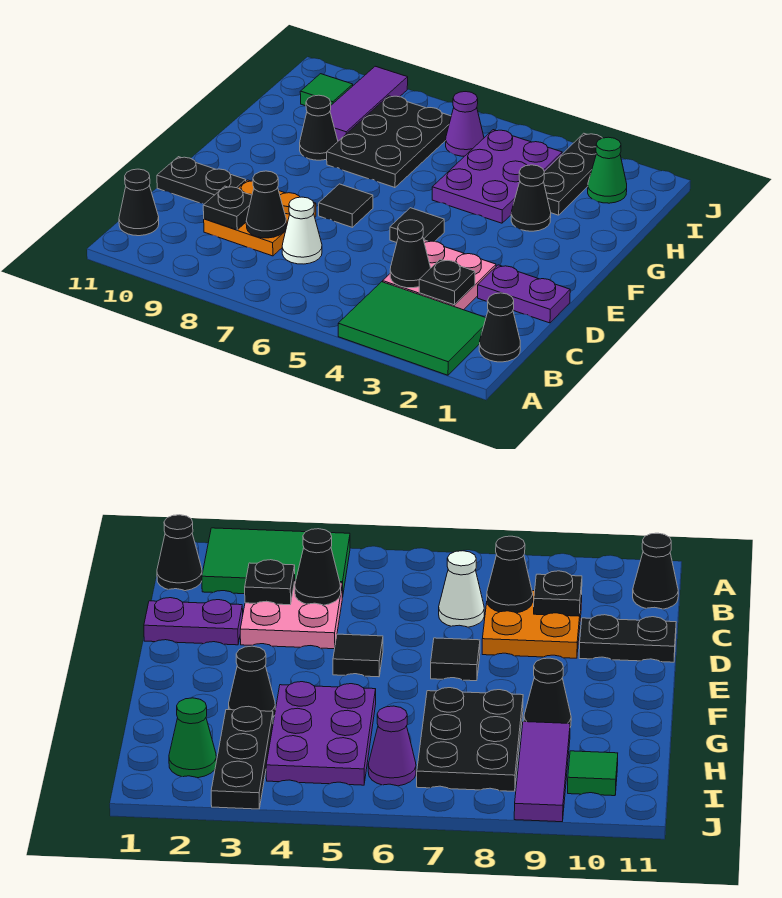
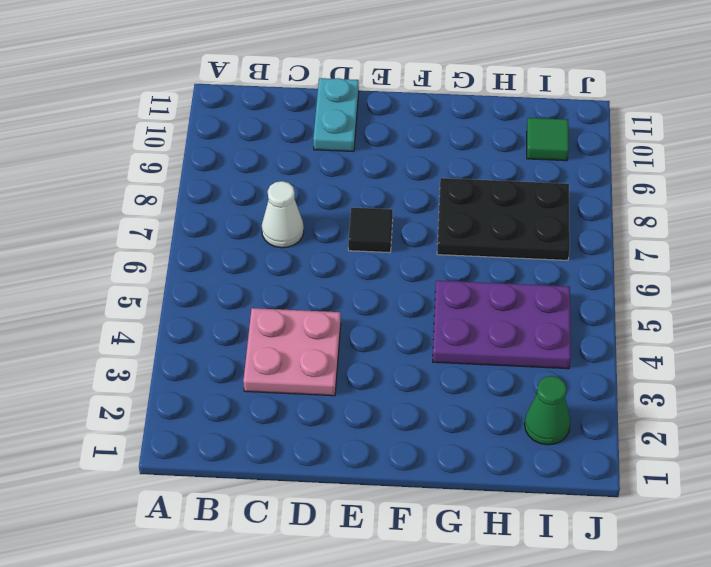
cyan plate D10:D11 level 1 -> black plate D10:D11 level 1
none -> green tile A2:B4 level 1
none -> black cone B1 level 1
none -> black cone B11 level 1

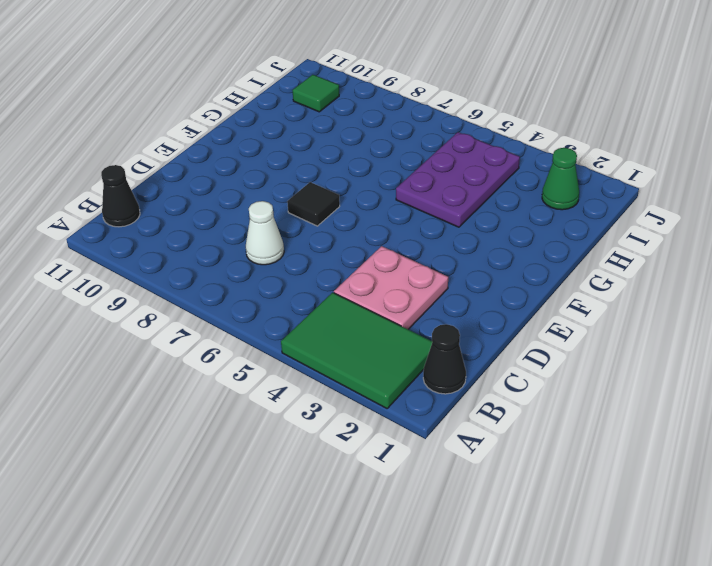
none -> orange plate C8:D9 level 1
none -> purple plate D1:D2 level 1
none -> black plate D10:D11 level 1

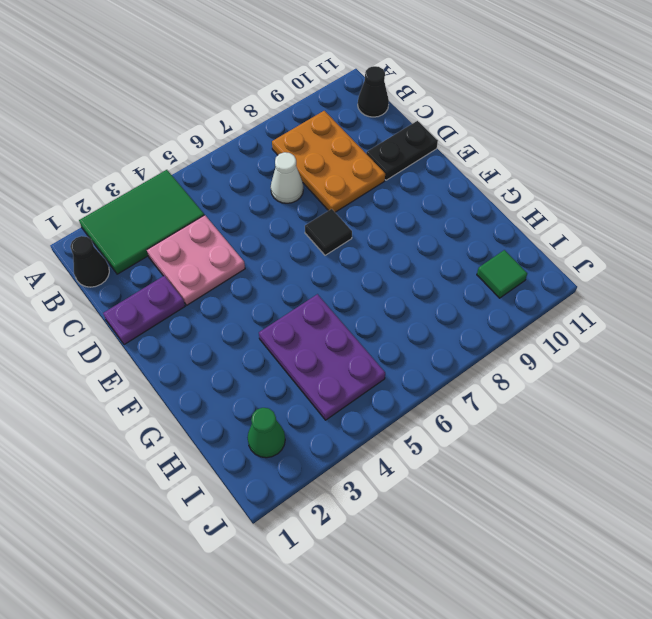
orange plate B8:D9 level 1 -> orange plate C8:D9 level 1
none -> black tile E5 level 1
none -> black cone G3 level 1
none -> black plate G7:I8 level 1

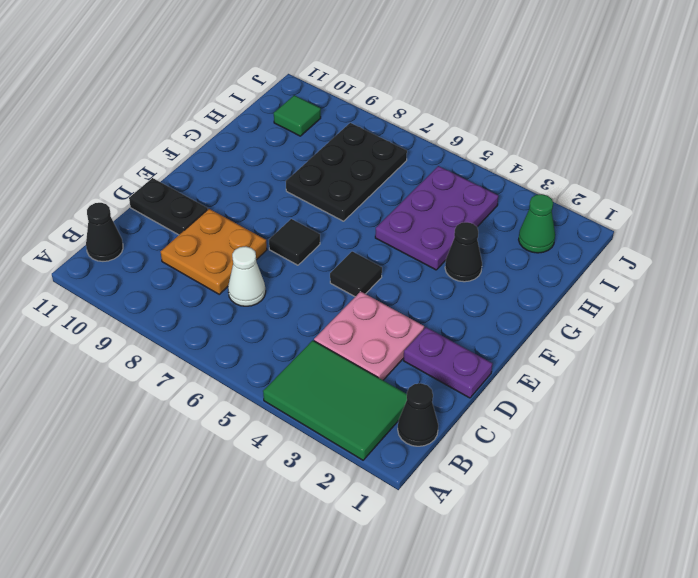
none -> black cone G9 level 1
none -> black plate H3:J3 level 1
none -> purple tile H9:J9 level 1

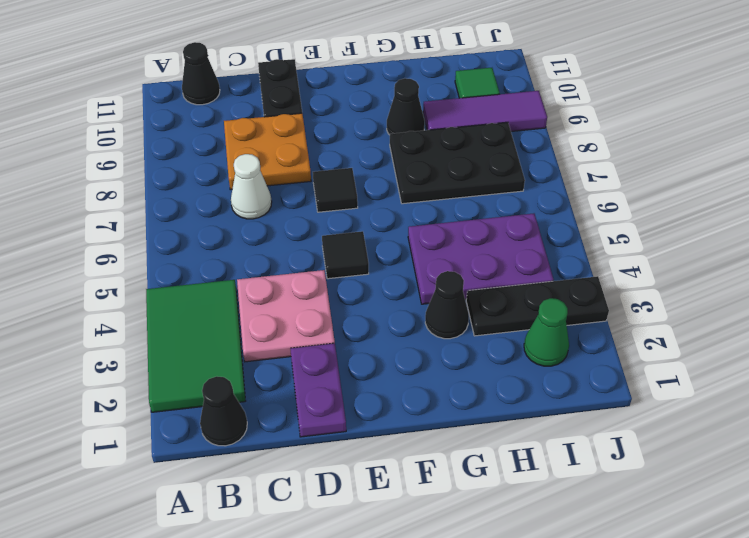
none -> purple cone I6 level 1
none -> black plate C3 level 2
none -> black cone C4 level 2

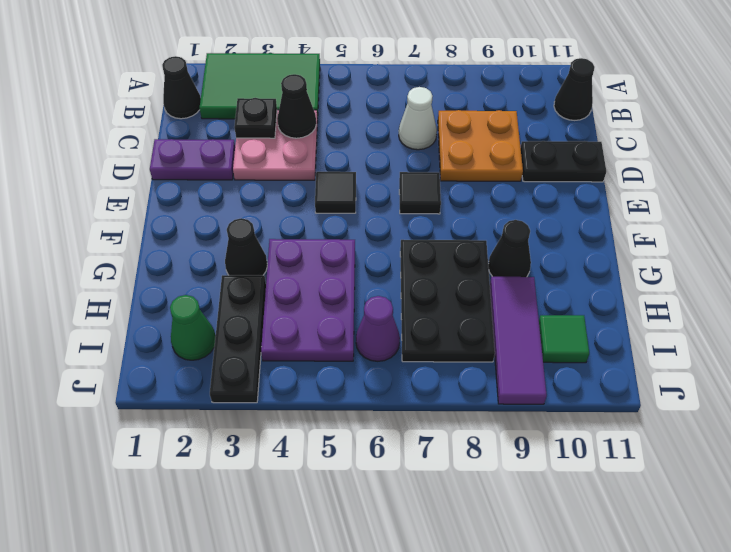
none -> black cone C8 level 2
none -> black plate C9 level 2

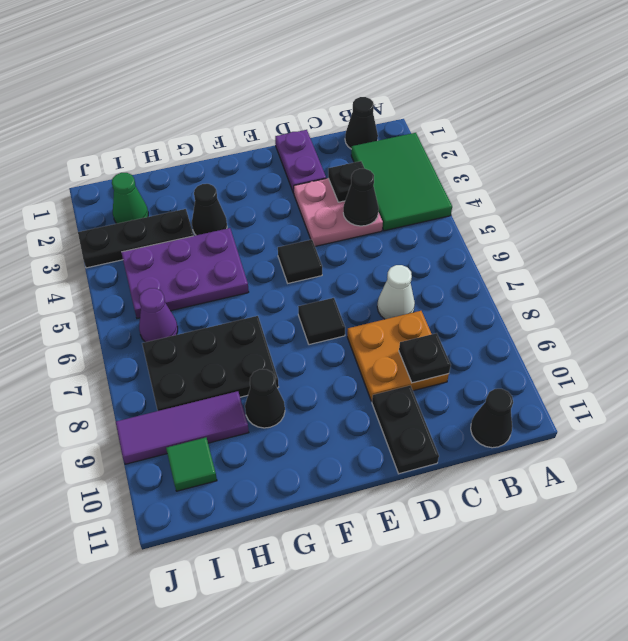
none -> black cone C8 level 2

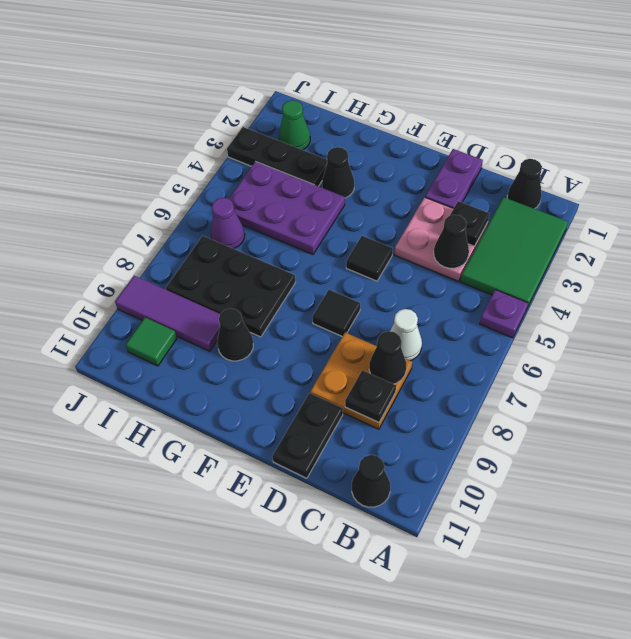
purple plate A5 level 1 -> none

